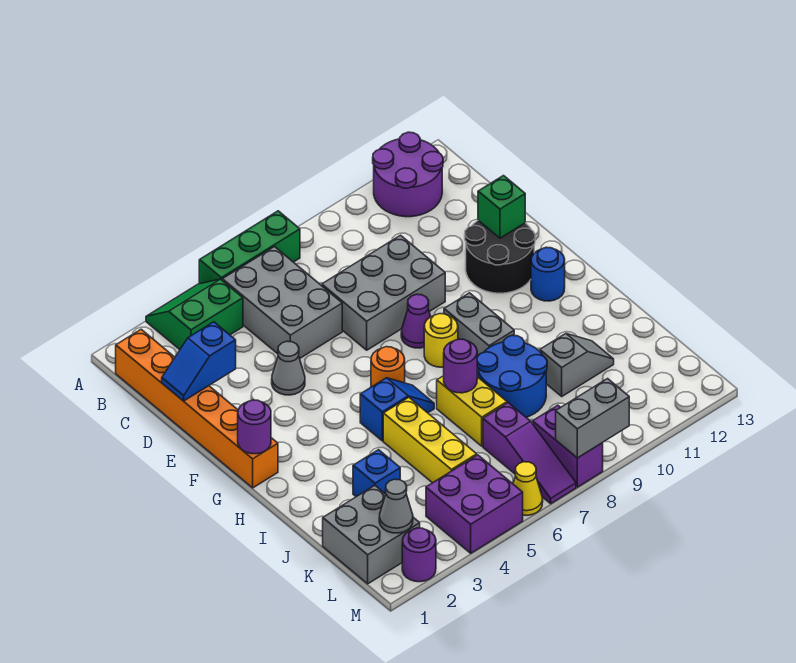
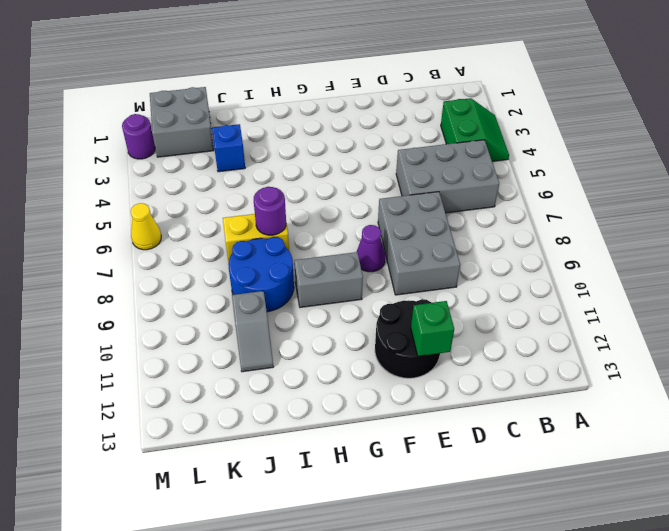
none -> green brick A5:A7 level 1
none -> purple round brick A11:B12 level 1
none -> orange brick B1:G1 level 1
none -> grey cone E4 level 1

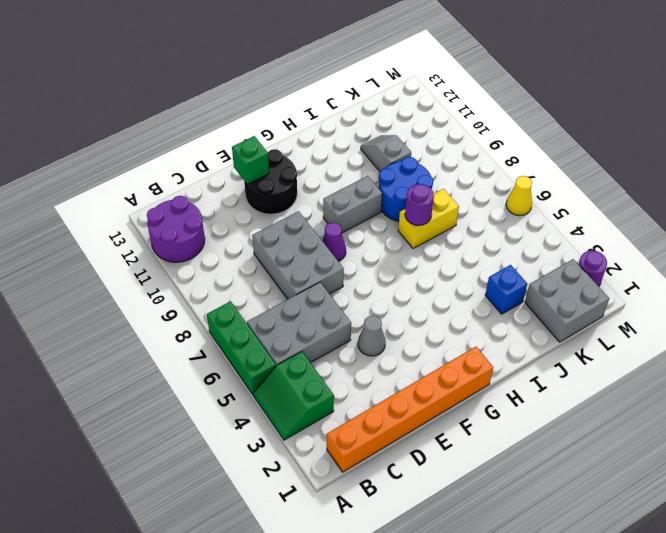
none -> orange round brick G6 level 1
none -> yellow round brick G8 level 1
none -> blue round brick G12 level 1
none -> blue slope H5:H6 level 1 top 5

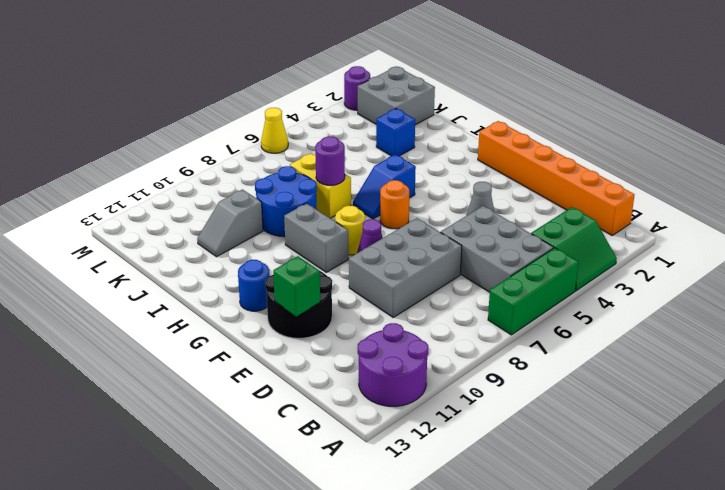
none -> yellow brick I5:K5 level 1
none -> purple slope K7:M7 level 1 top K
none -> purple brick L4:M5 level 1
none -> purple brick L8:M8 level 1

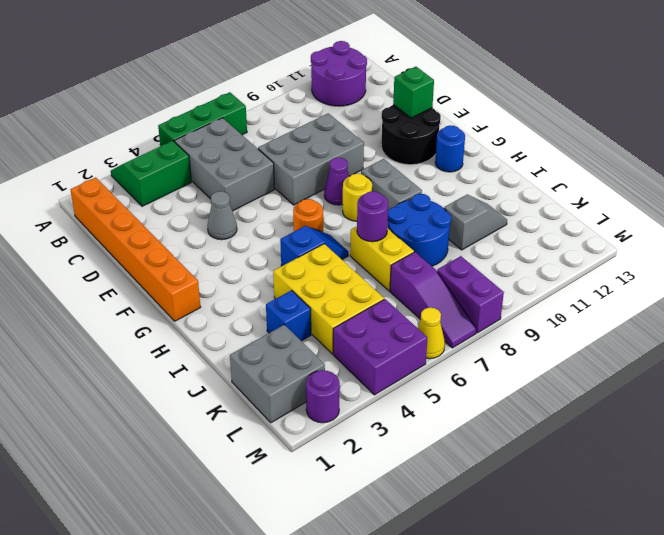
yellow brick I4:K5 level 1 -> yellow brick I5:K5 level 1
none -> blue slope D1:D2 level 2 top 2
none -> purple round brick G1 level 2
none -> grey cone L2 level 2
none -> grey brick M8:M9 level 2

